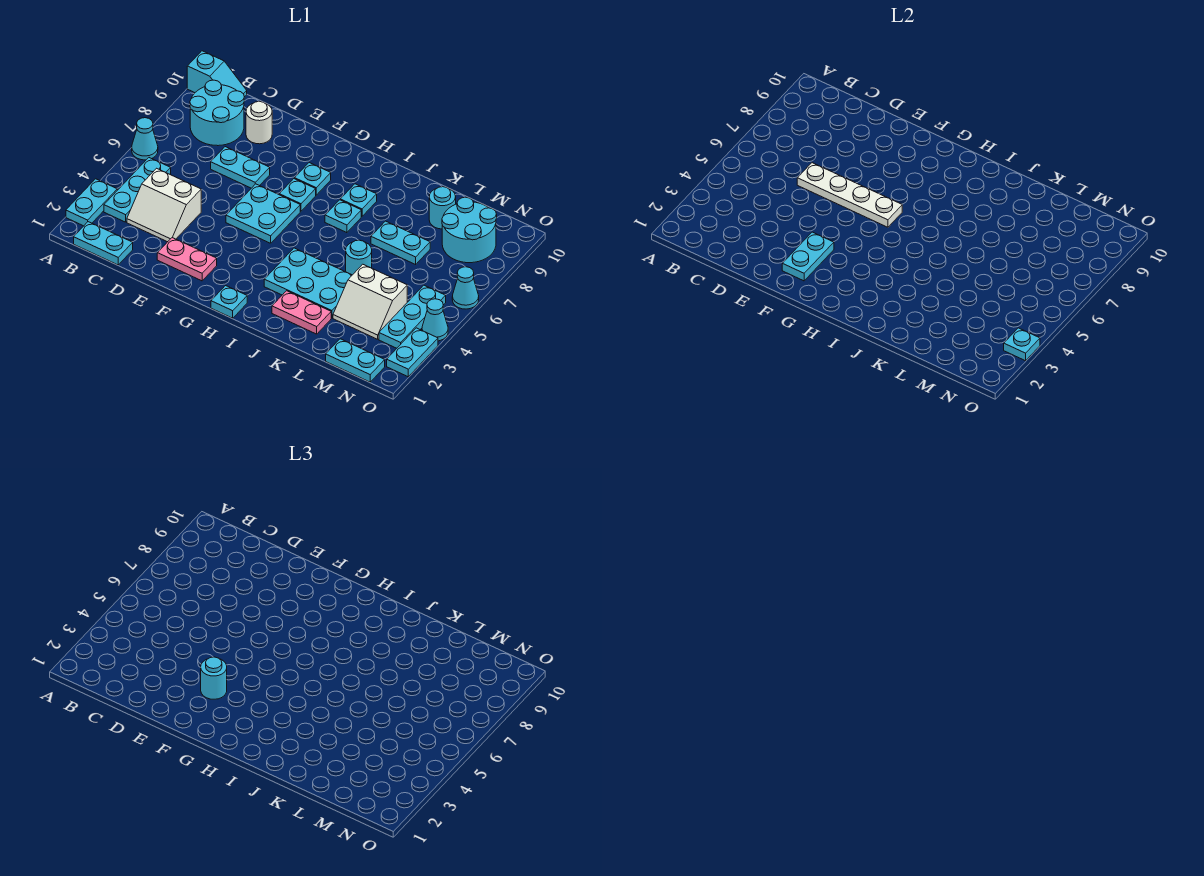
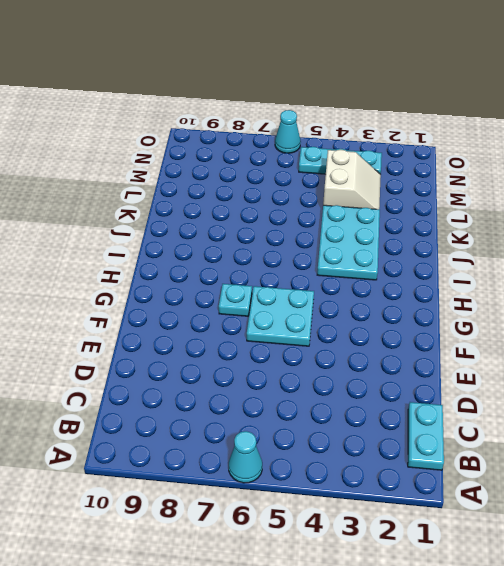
none -> cyan plate A2:A3 level 1
none -> cyan slope A10:B10 level 1 top A
none -> cyan plate B3:B5 level 1
none -> cyan round brick B8:C9 level 1

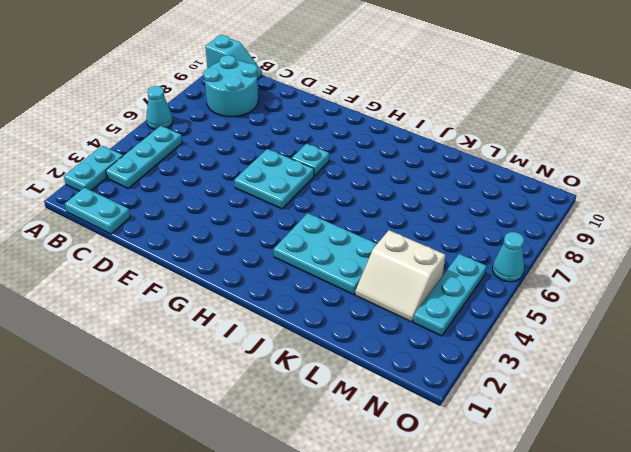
none -> white slope C3:D4 level 1 top 4
none -> cyan plate D7:E7 level 1
none -> white round brick D9 level 1
none -> pink plate E2:F2 level 1

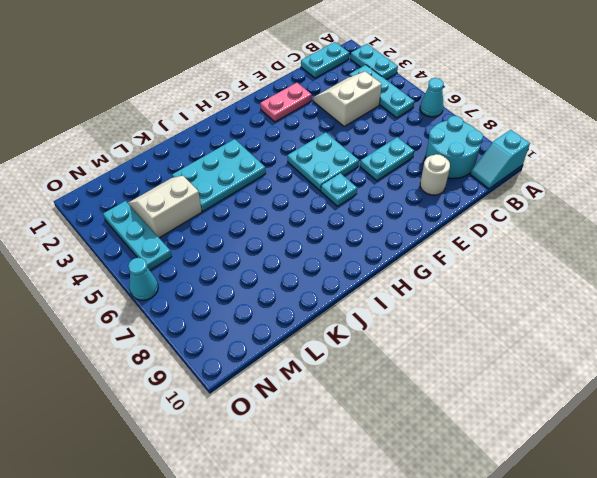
none -> cyan plate G8 level 1
none -> cyan plate H1 level 1
none -> cyan plate I7 level 1
none -> cyan plate I8 level 1

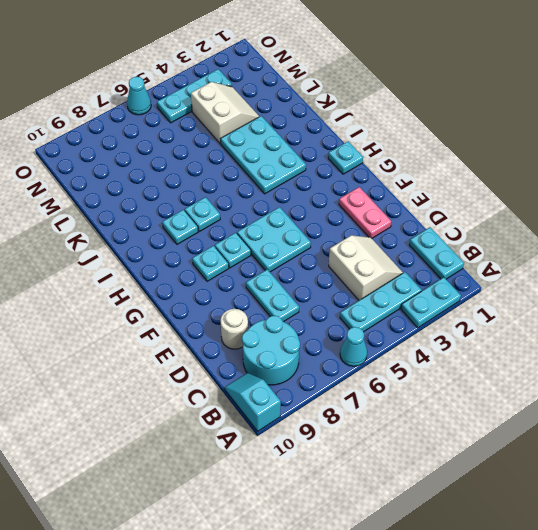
none -> pink plate J2:K2 level 1
none -> cyan round brick K5 level 1
none -> cyan plate K7:L7 level 1
none -> cyan round brick L9 level 1

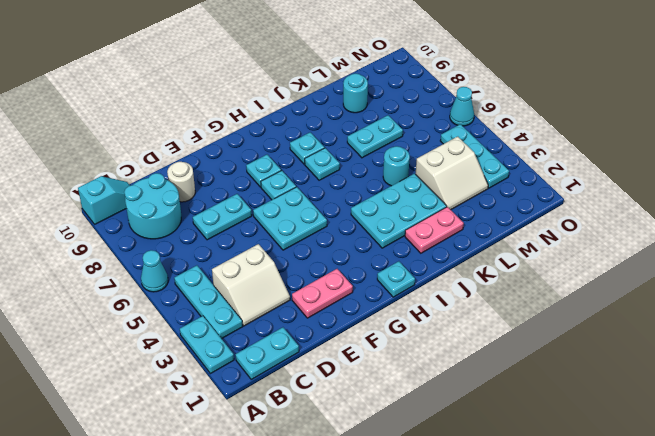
none -> cyan plate M1:N1 level 1
none -> cyan round brick M8:N9 level 1
none -> cyan plate O2:O3 level 1
none -> cyan cone O4 level 1

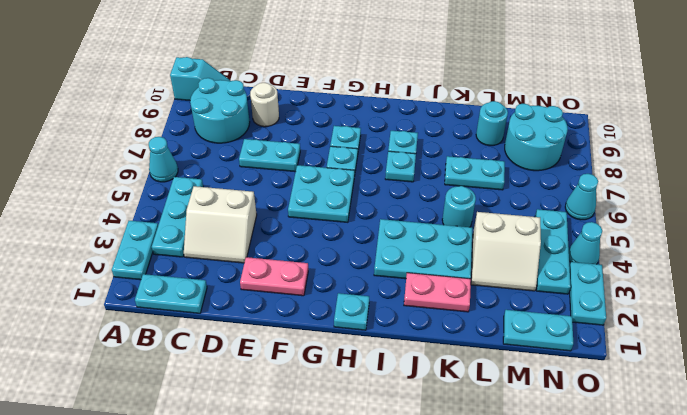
none -> white plate D6:G6 level 2
none -> cyan plate F2:F3 level 2
none -> cyan plate O3 level 2
none -> cyan round brick F3 level 3

